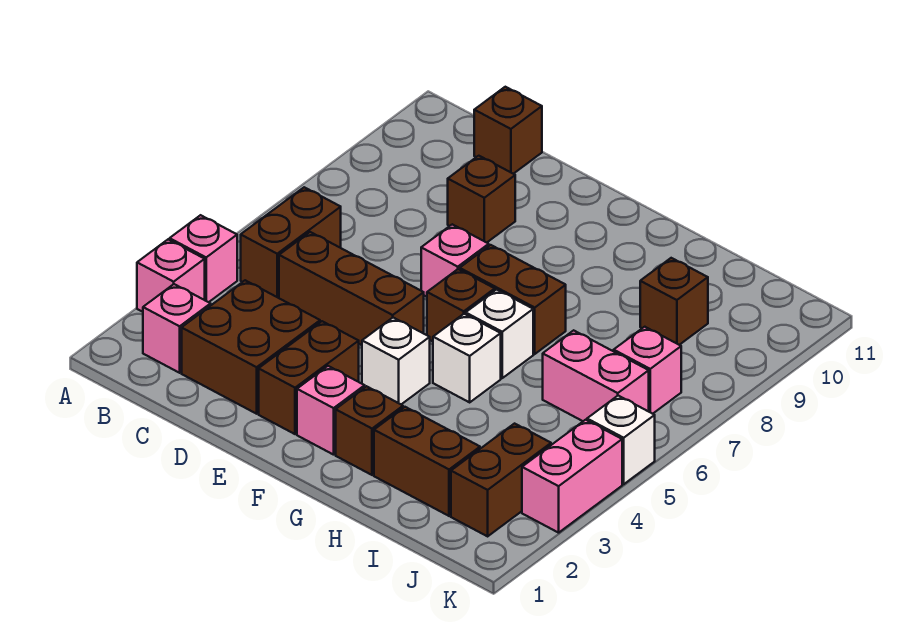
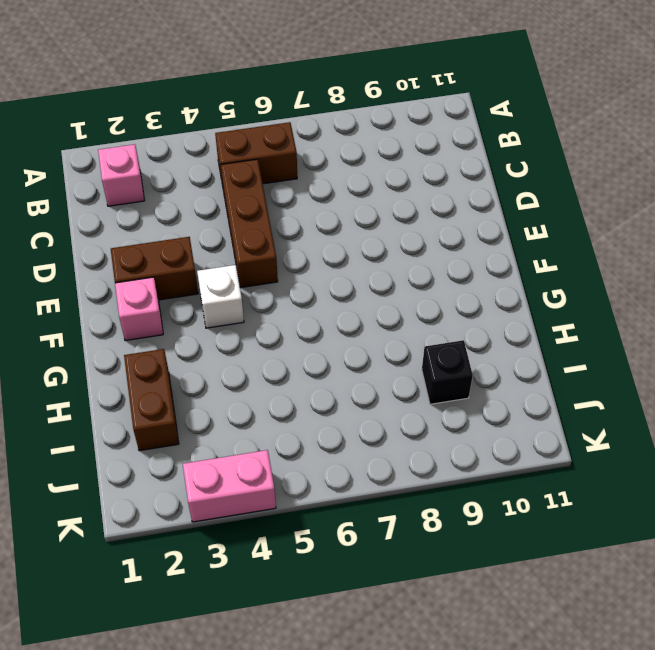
black brick I9 level 1 -> brown brick I9 level 1
none -> pink brick A3 level 1
none -> pink brick A4 level 1
none -> brown brick C2:D3 level 1

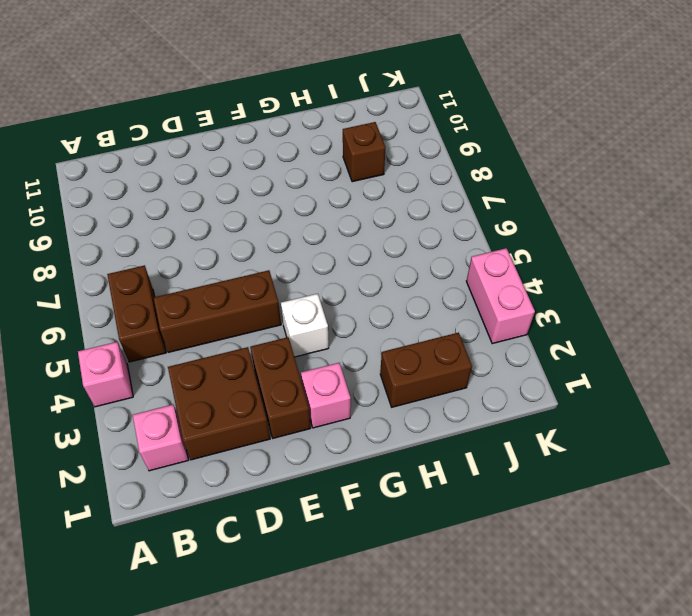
none -> pink brick A3 level 1
none -> brown brick C11 level 1
none -> brown brick D9 level 1

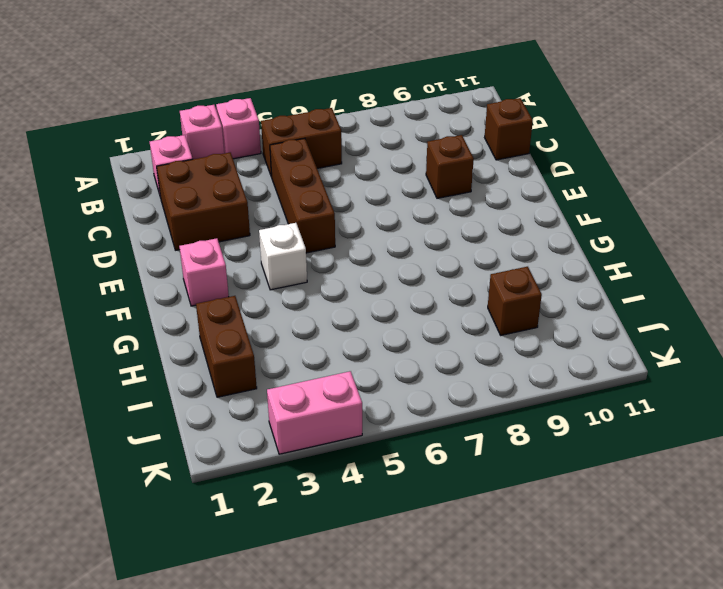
none -> brown brick E2:E3 level 1
none -> pink brick E7 level 1
none -> brown brick F6 level 1

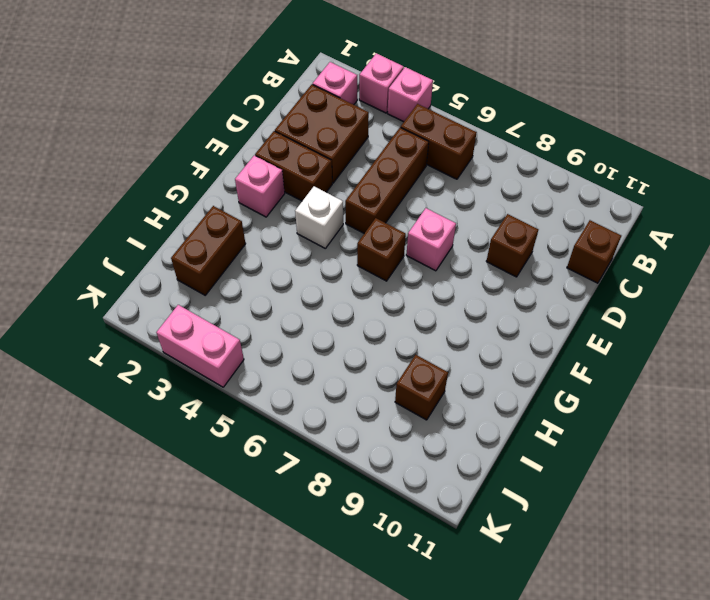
none -> brown brick F7:G7 level 1
none -> brown brick G2 level 1
none -> white brick G5 level 1

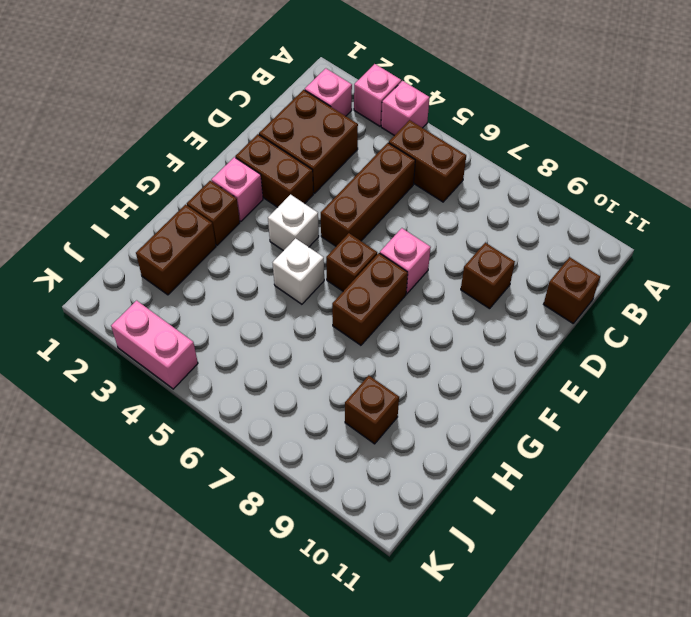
none -> white brick G6 level 1
none -> pink brick I6:J6 level 1
none -> brown brick J2:J3 level 1

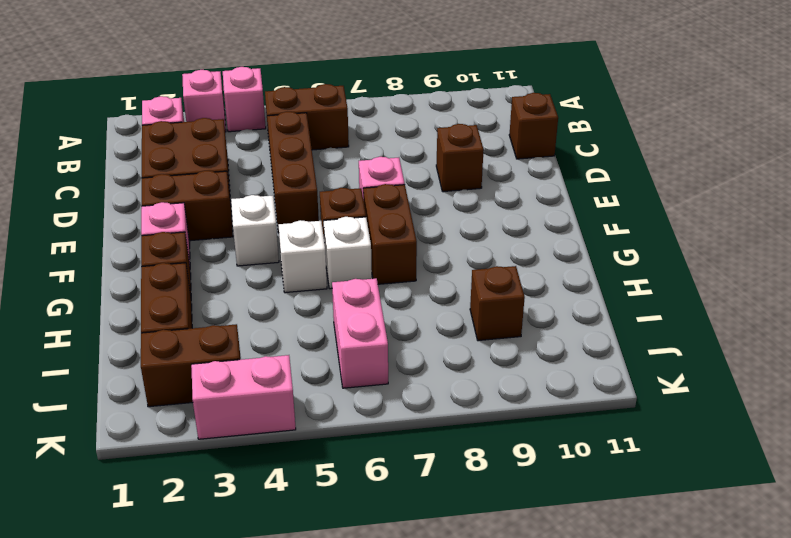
none -> pink brick J7 level 1
none -> white brick K5 level 1

